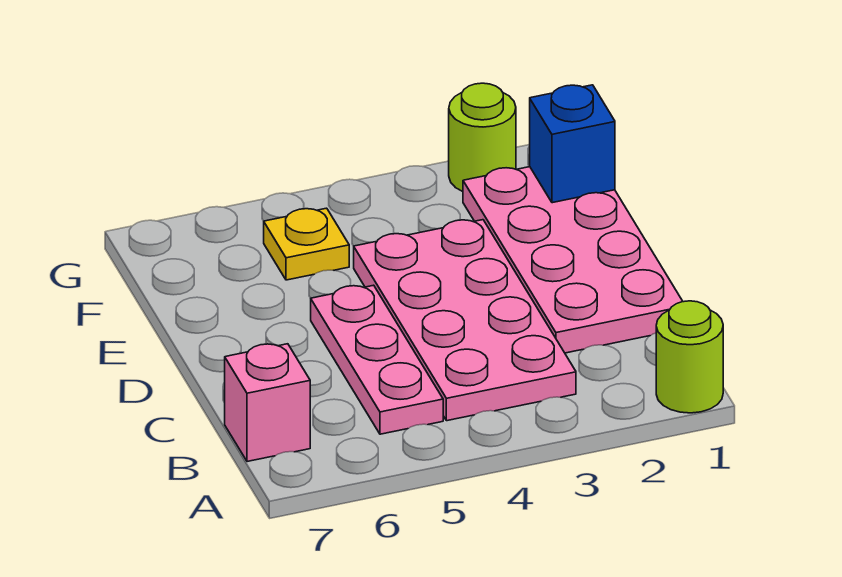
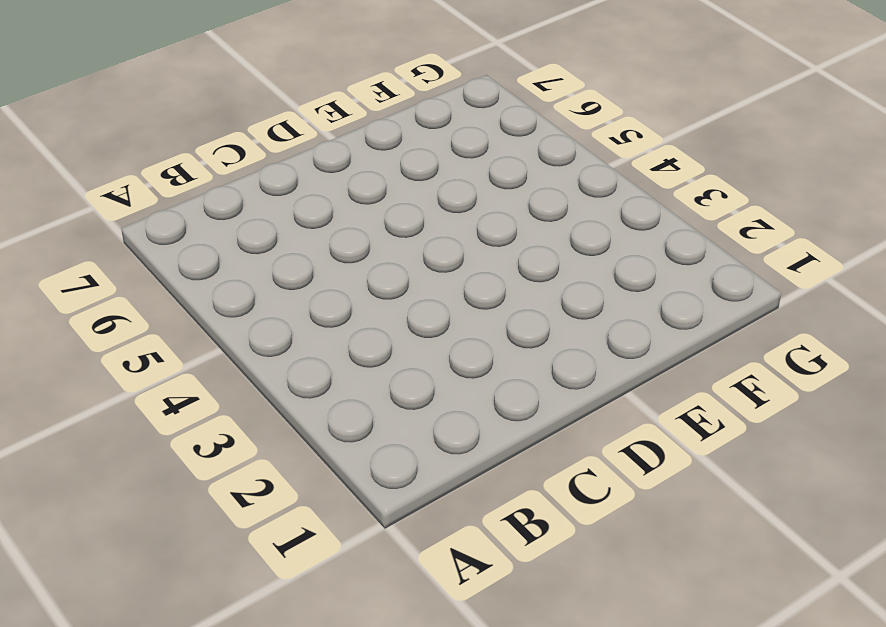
none -> lime round brick A1 level 1
none -> pink plate B3:E4 level 1

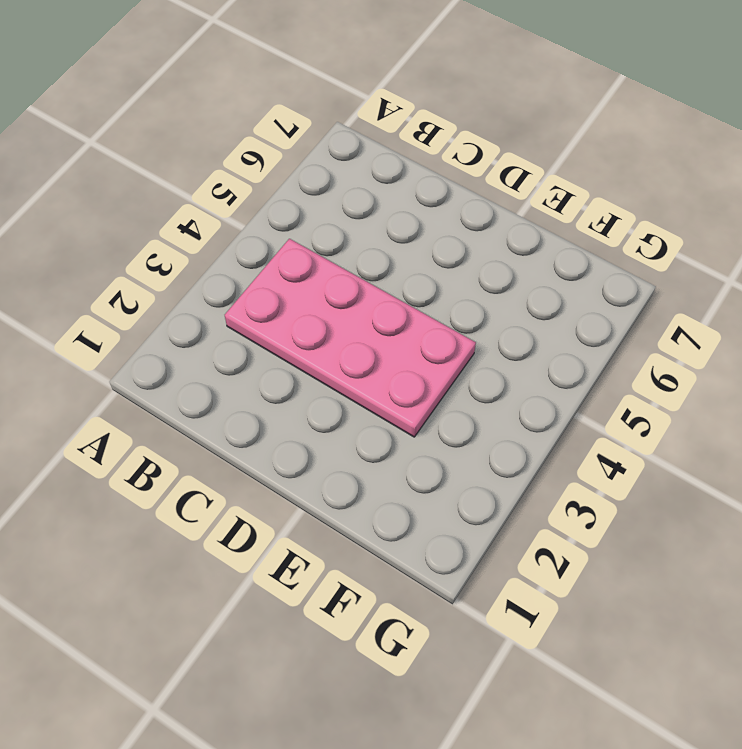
none -> lime round brick A1 level 1
none -> pink plate B5:D5 level 1

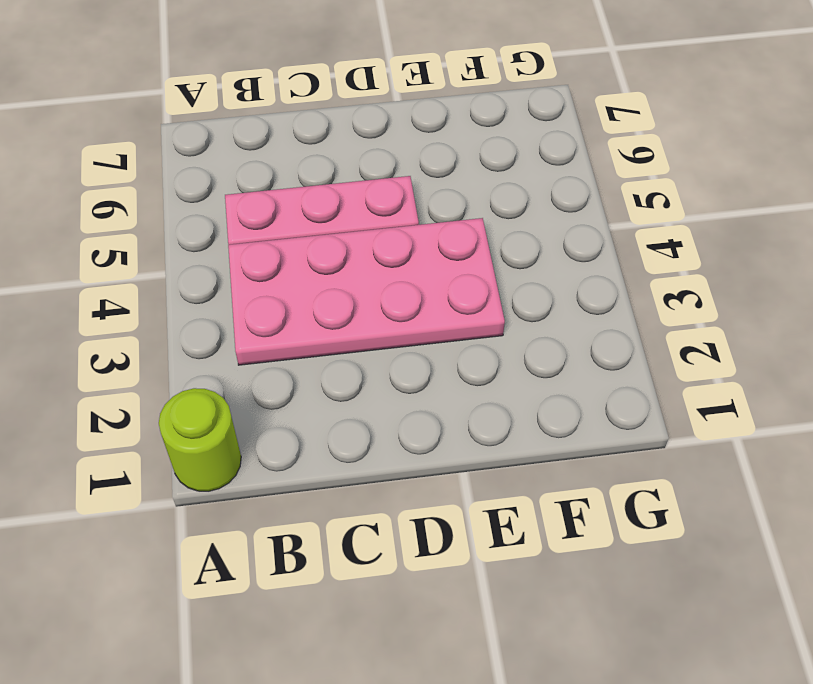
none -> pink brick B7 level 1
none -> pink plate C1:F2 level 1

